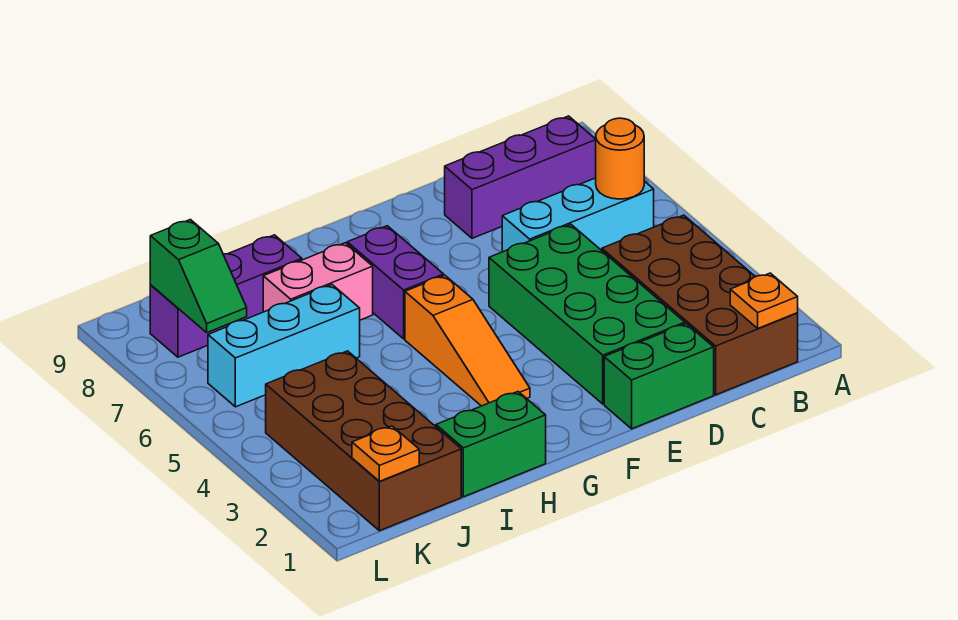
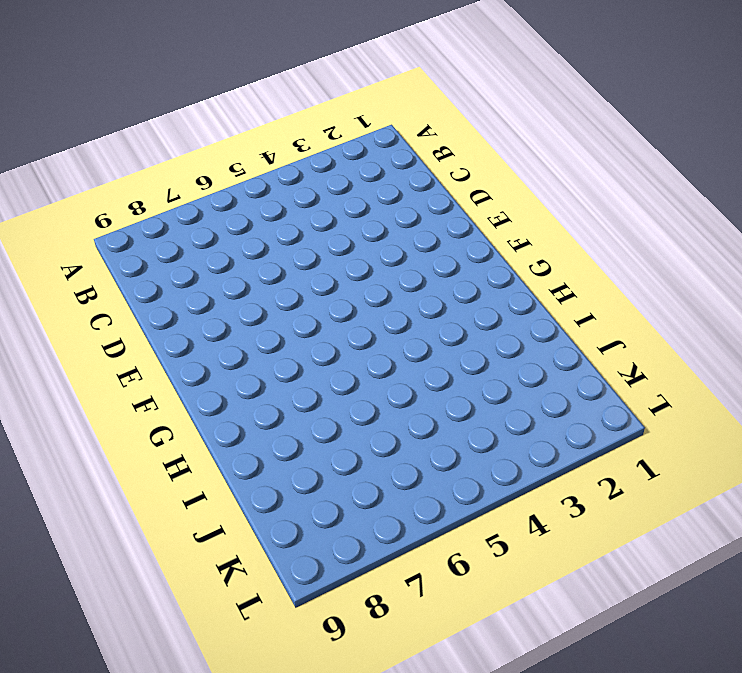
none -> brown brick B1:C4 level 1
none -> cyan brick B6:D6 level 1
none -> purple brick B8:D8 level 1

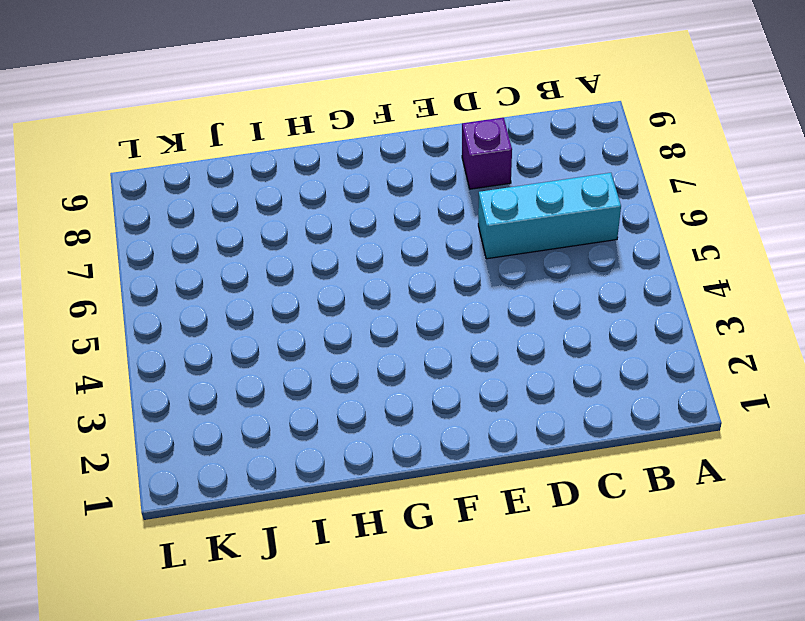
purple brick D8 level 1 -> purple brick B8:D8 level 1
none -> brown brick B1:C4 level 1
none -> green brick D1:E1 level 1
none -> green brick D2:E5 level 1

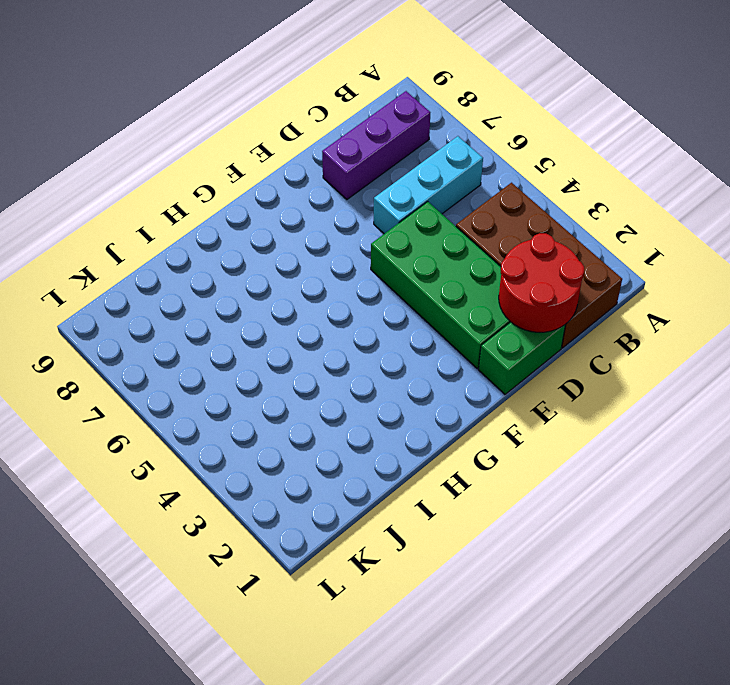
red round brick C1:D2 level 2 -> none
none -> orange slope G3:G5 level 1 top 5
none -> purple brick G6:G7 level 1
none -> green brick H1:I1 level 1

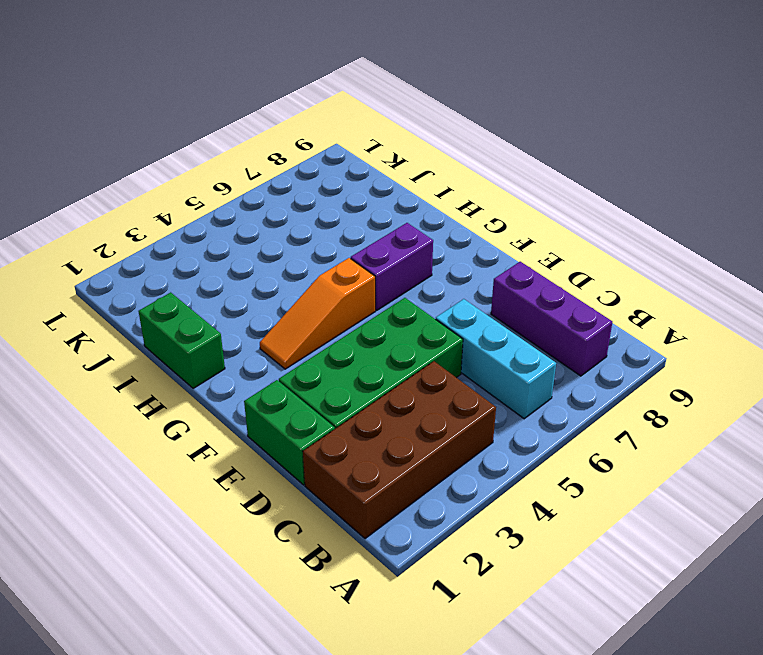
none -> pink brick H7:I7 level 1
none -> cyan brick I6:K6 level 1
none -> purple brick I8:K8 level 1

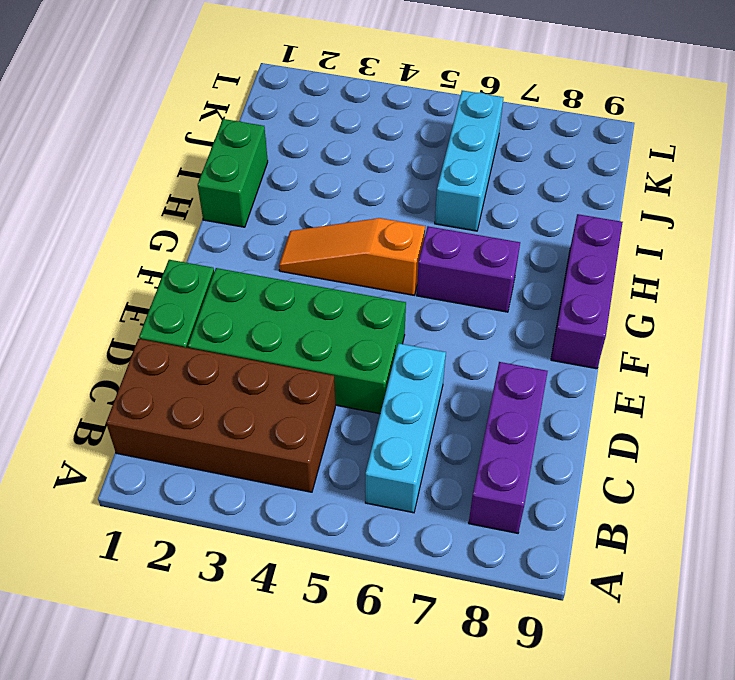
purple brick F9:H9 level 1 -> purple brick I8:K8 level 1
none -> pink brick H7:I7 level 1
none -> brown brick J1:K4 level 1
none -> orange plate B1 level 2

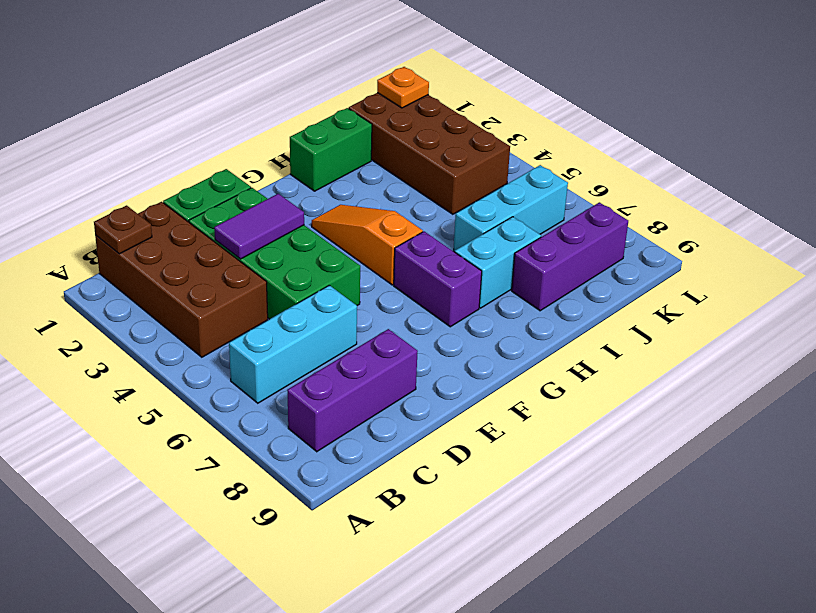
brown plate B1 level 2 -> orange plate B1 level 2
purple tile D3:E3 level 2 -> none
cyan brick H7:I7 level 1 -> pink brick H7:I7 level 1
none -> orange round brick B6 level 2
none -> green slope K7:K8 level 2 top 8

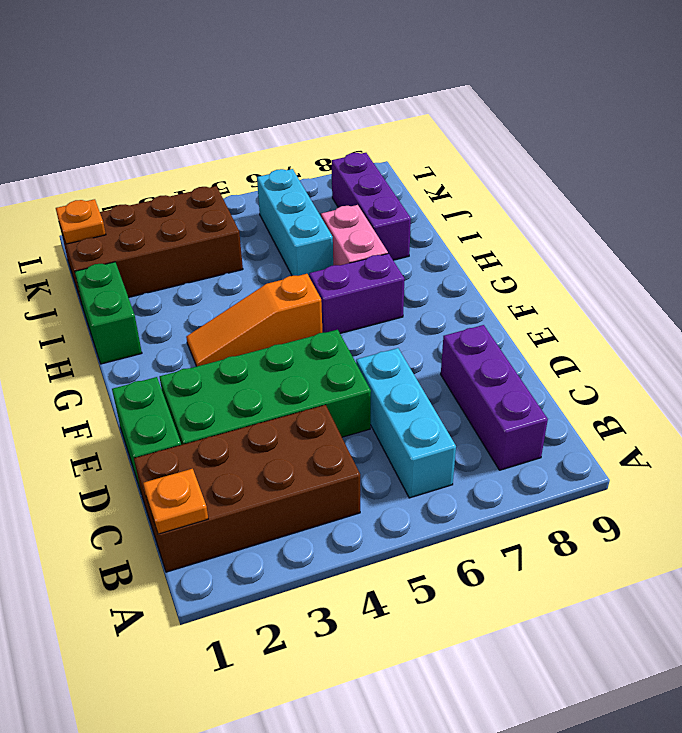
none -> orange round brick B6 level 2
none -> green slope K7:K8 level 2 top 8

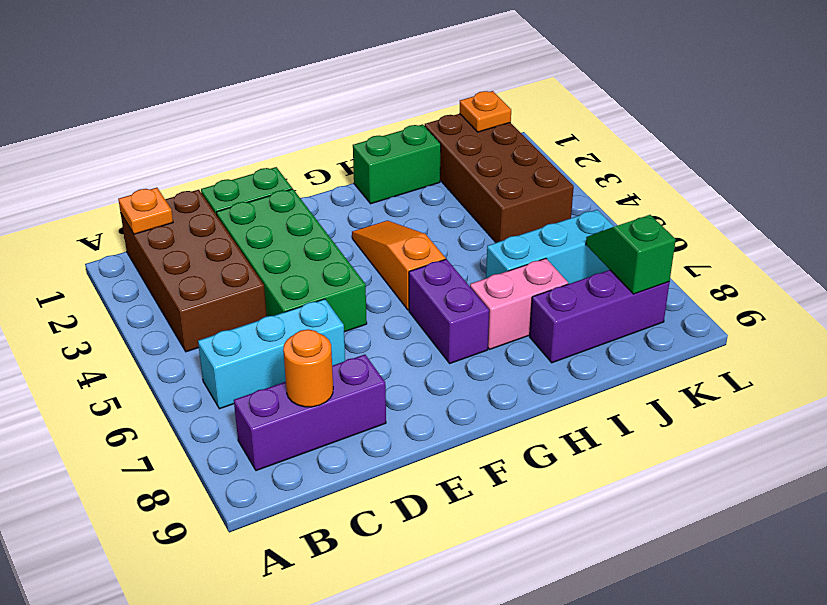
orange round brick C8 level 2 -> orange round brick B6 level 2

